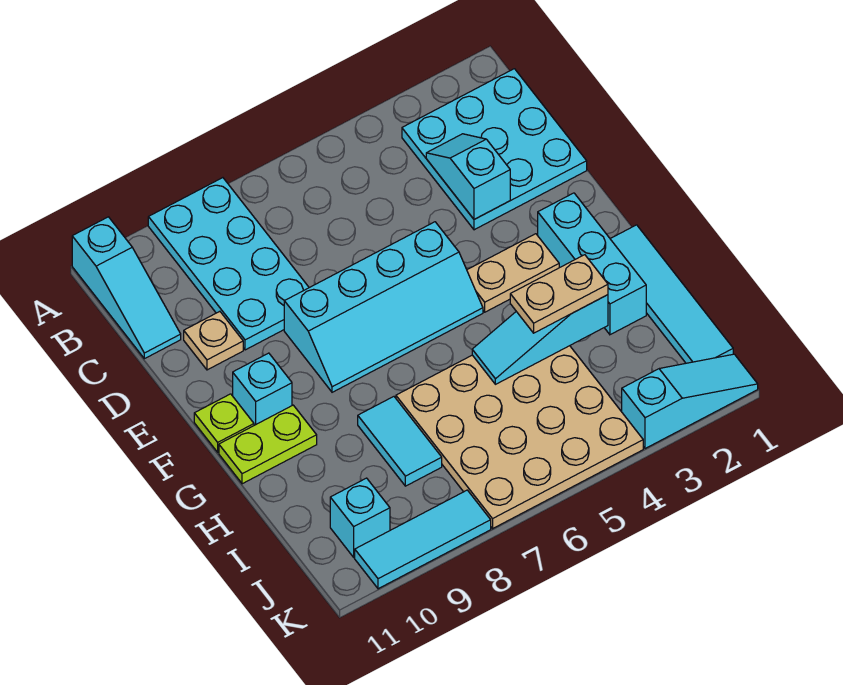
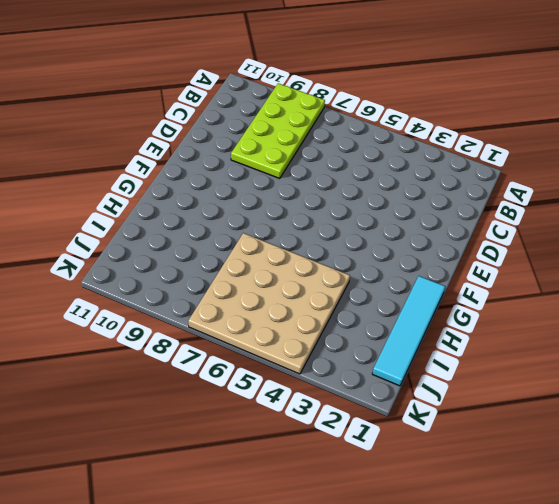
lime plate A8:D9 level 1 -> cyan plate A8:D9 level 1
none -> cyan slope A11:C11 level 1 top A
none -> cyan plate B1:D3 level 1
none -> tan plate D10 level 1

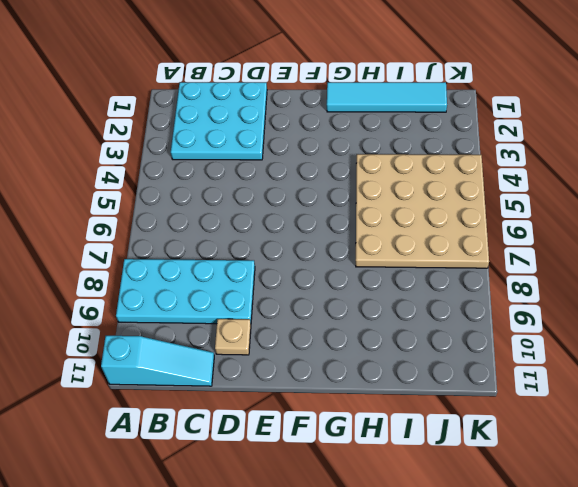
none -> cyan slope E5:F8 level 1 top E
none -> cyan brick F2:H2 level 1
none -> tan plate F3:F4 level 1

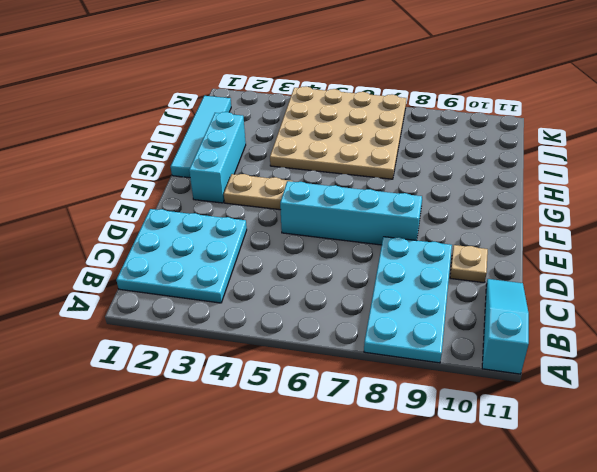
none -> cyan brick F10 level 1
none -> lime plate F11 level 1
none -> lime plate G10:G11 level 1

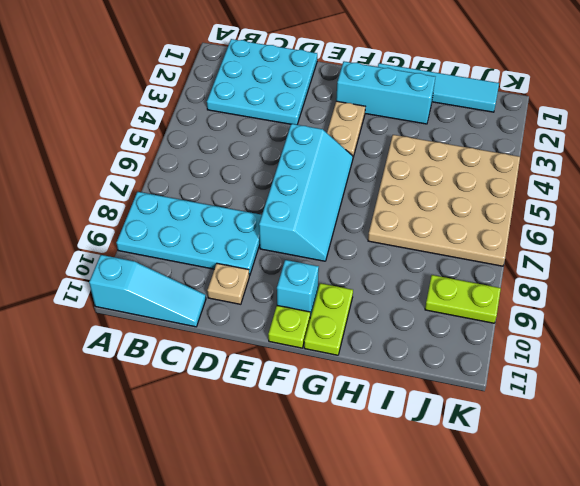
lime plate J9:K9 level 1 -> cyan tile K8:K10 level 1
none -> cyan tile H8:I8 level 1
none -> cyan brick J10 level 1
none -> cyan slope K1:K3 level 1 top 3

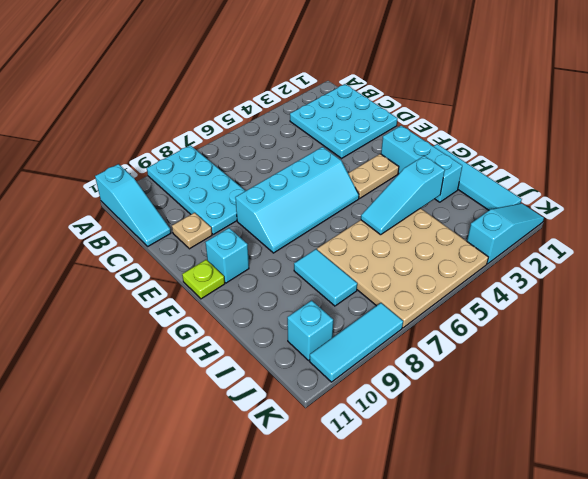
none -> lime plate G10:G11 level 1
none -> cyan slope C3:D3 level 2 top D
none -> tan plate H3:H4 level 3

